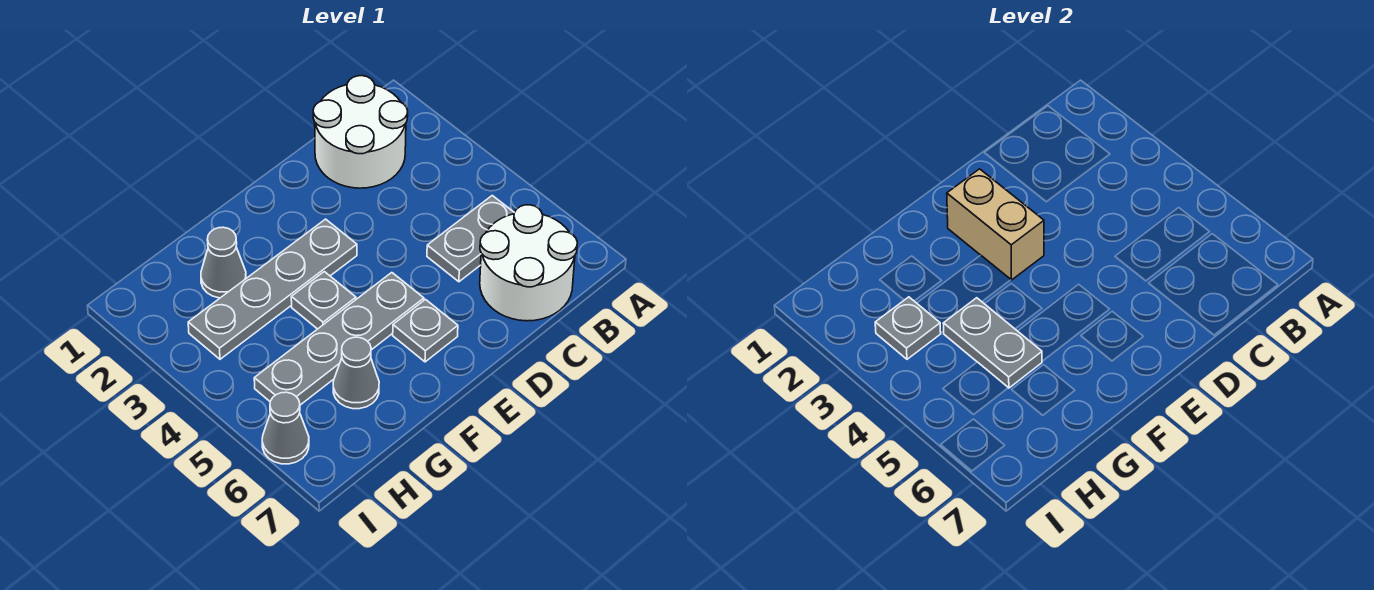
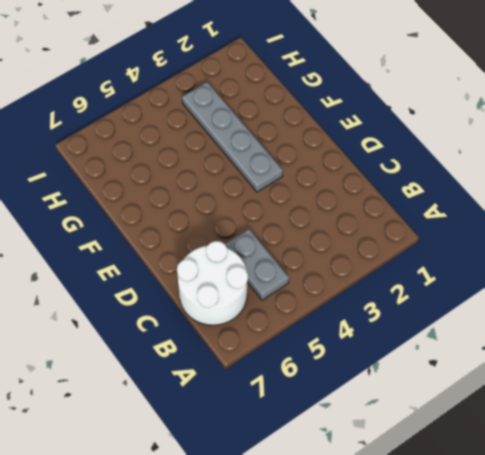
none -> white round brick B1:C2 level 1
none -> grey plate E5:H5 level 1
none -> grey plate E6 level 1

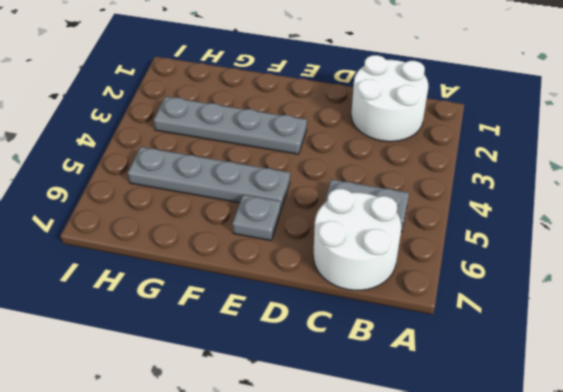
none -> grey plate F4 level 1
none -> grey cone G2 level 1
none -> grey cone G6 level 1

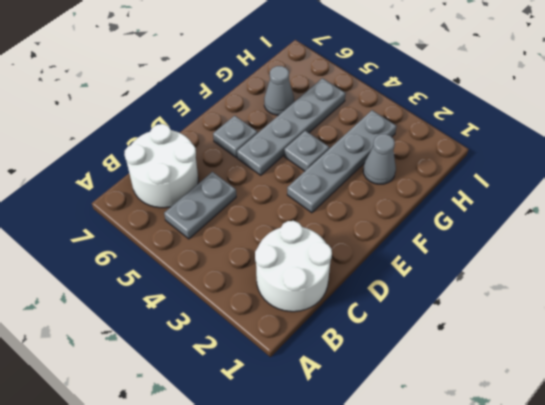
none -> grey cone I6 level 1
none -> tan brick E2:E3 level 2
none -> grey plate G4:G5 level 2

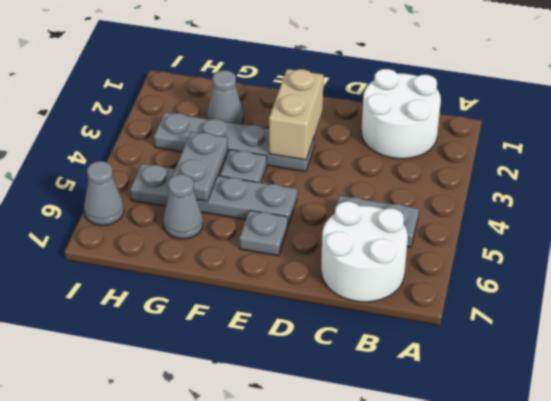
none -> grey plate H3 level 2

